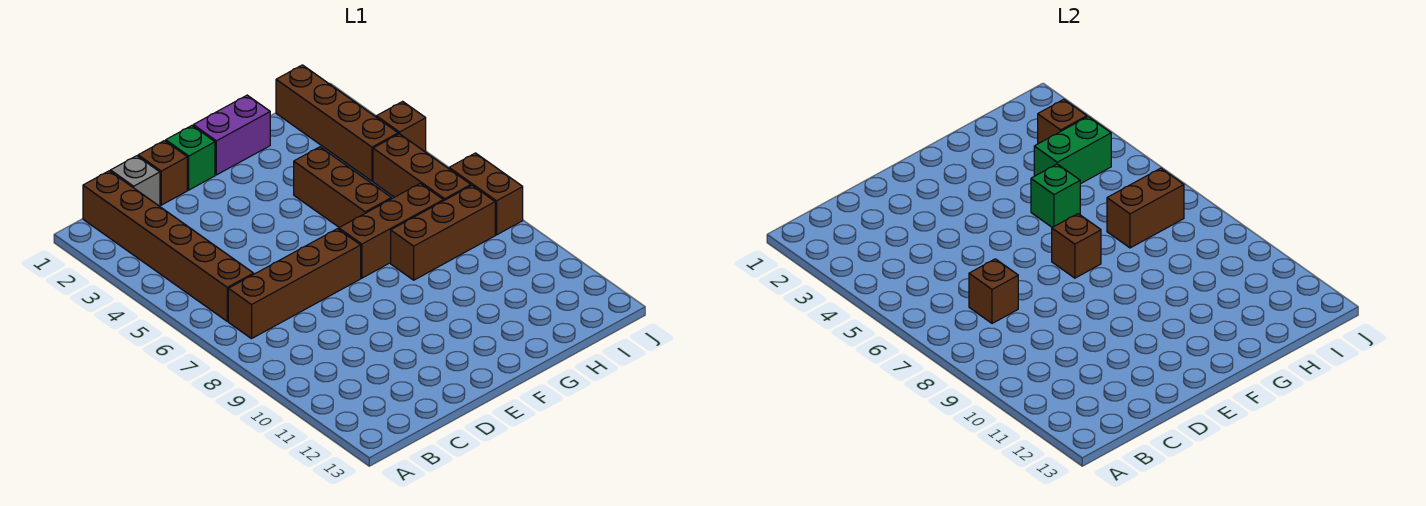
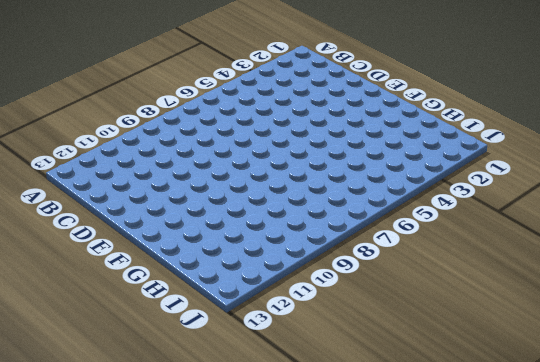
none -> brown brick B1:B6 level 1
none -> brown brick B7:E7 level 1
none -> grey brick C1 level 1

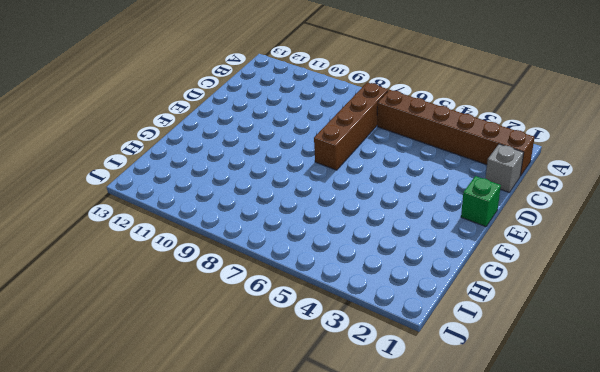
none -> brown brick D1 level 1
none -> purple brick F1:G1 level 1
none -> brown brick F7:H7 level 1

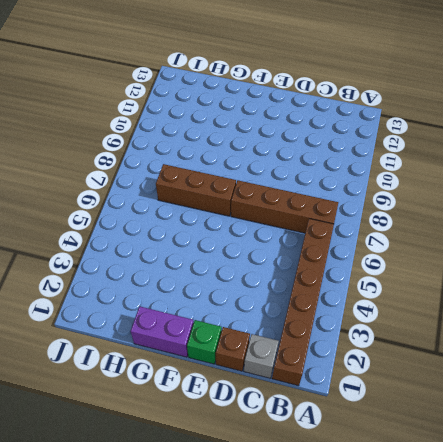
none -> brown brick G4:G6 level 1
none -> brown brick G8:I8 level 1
none -> brown brick I1:I4 level 1

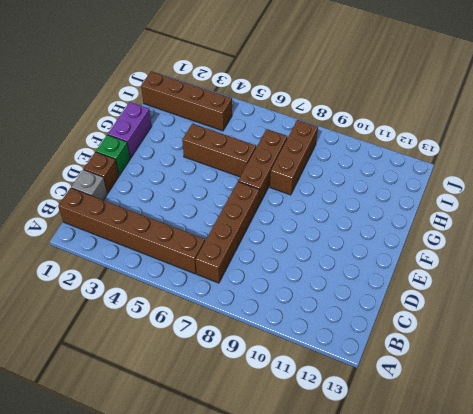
none -> brown brick I5:I7 level 1
none -> brown brick J4 level 1
none -> brown brick J7:J8 level 1

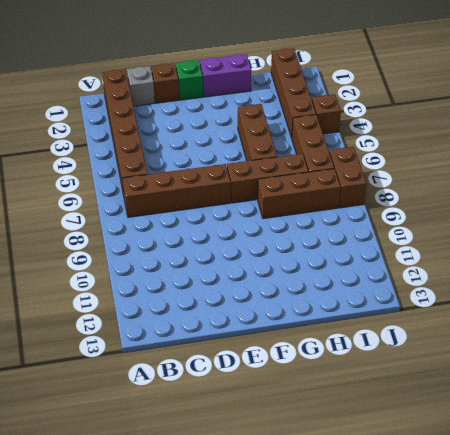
none -> brown brick C7 level 2
none -> brown brick F7 level 2
none -> green brick G5 level 2

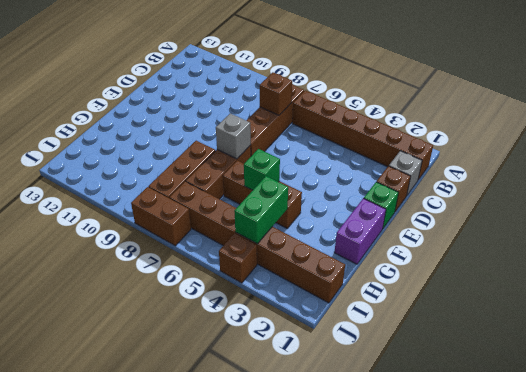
grey brick F7 level 2 -> brown brick F7 level 2
none -> brown brick H7:I7 level 2
none -> brown brick I3 level 2

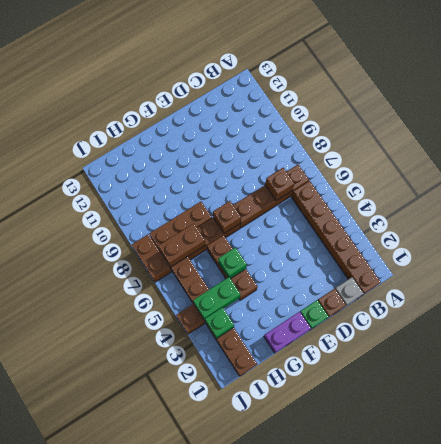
green brick I3 level 2 -> brown brick I3 level 2

